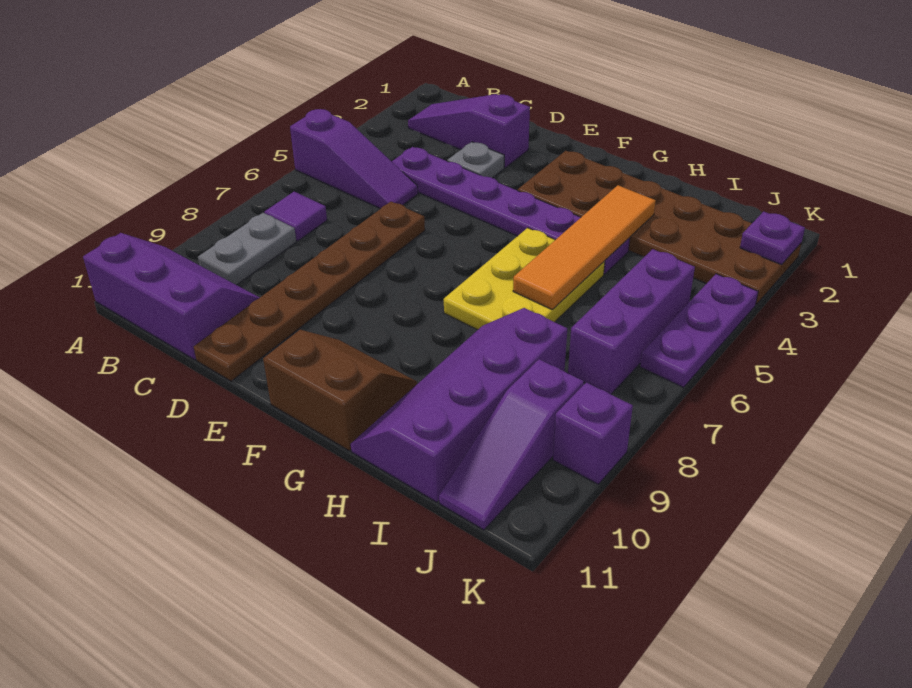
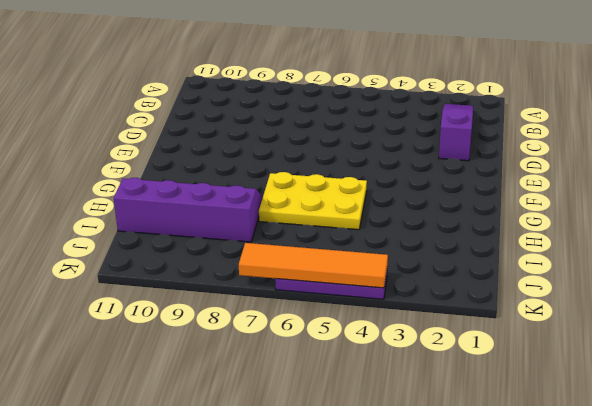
orange tile K4:K7 level 2 -> orange tile H3:H6 level 2
none -> purple slope A5:C5 level 1 top A
none -> purple slope A10:C11 level 1 top 11
none -> purple tile B7 level 1

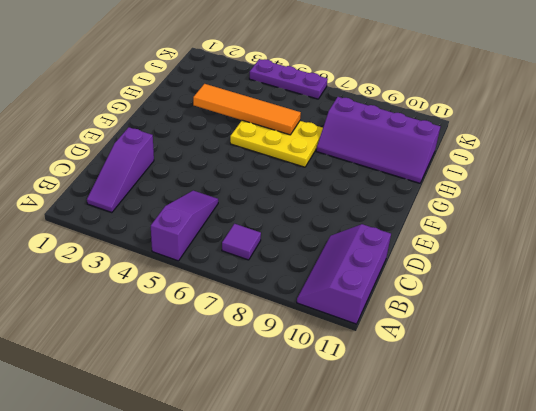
none -> grey plate B8:B9 level 1
none -> purple plate C4:H4 level 1
none -> grey plate D3 level 1

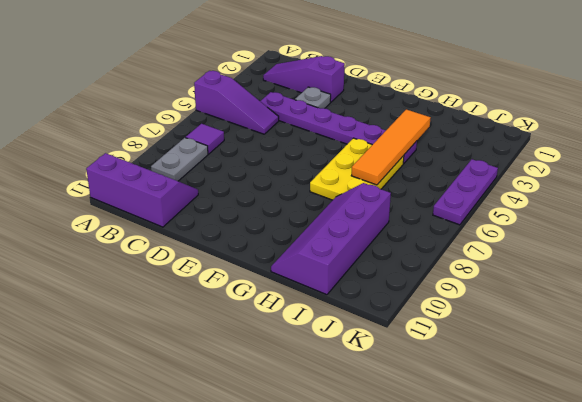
none -> brown plate D6:D11 level 1
none -> brown plate F2:K3 level 1
none -> brown slope F10:G11 level 1 top 11

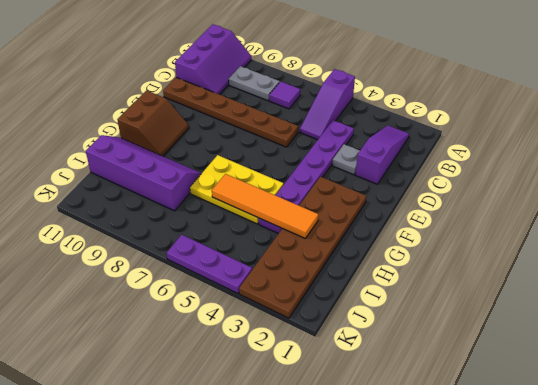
none -> purple brick J5:J7 level 1
none -> purple slope J9:J11 level 1 top 9
none -> purple brick K9 level 1

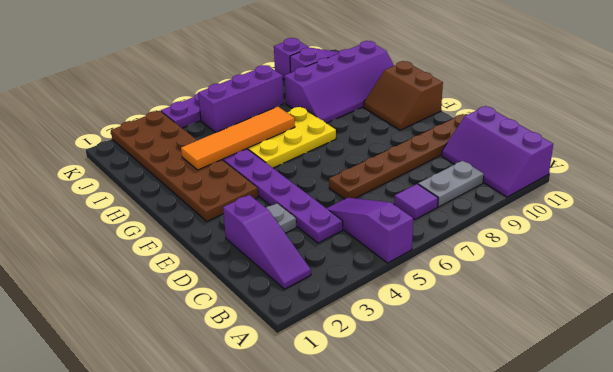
none -> purple plate K2 level 2

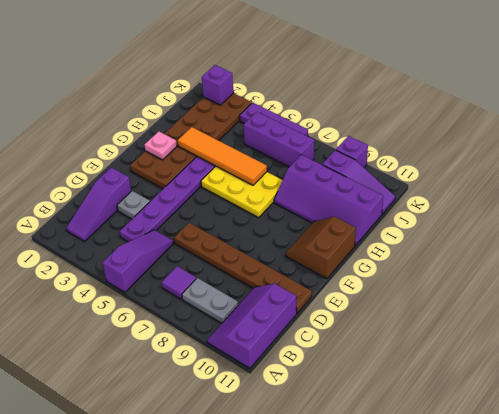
pink plate G2 level 2 -> none
purple brick K2 level 2 -> purple plate K2 level 2

